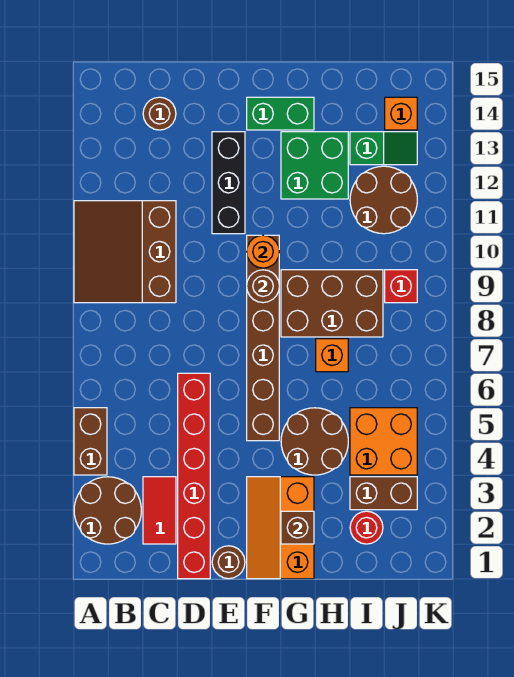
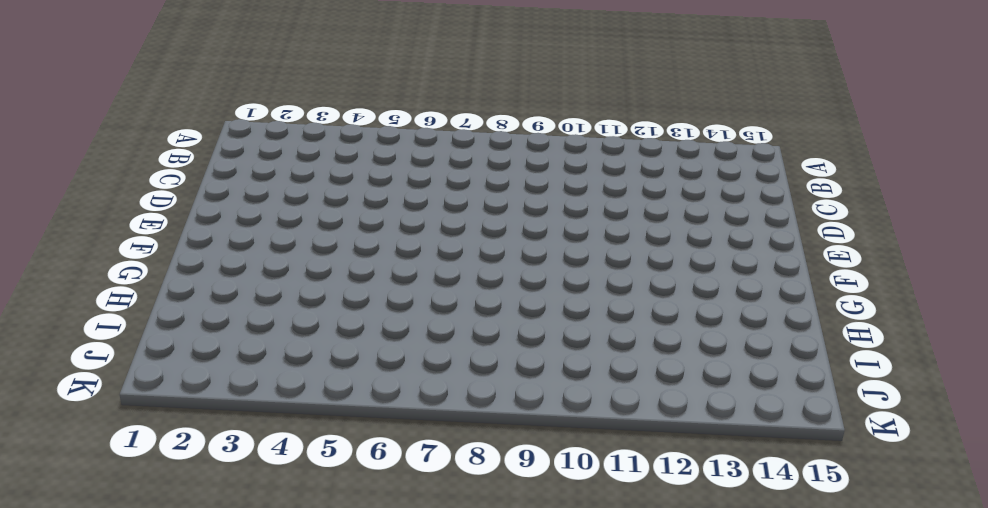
none -> brown round brick A2:B3 level 1
none -> brown brick A4:A5 level 1
none -> brown slope A9:C11 level 1 top C

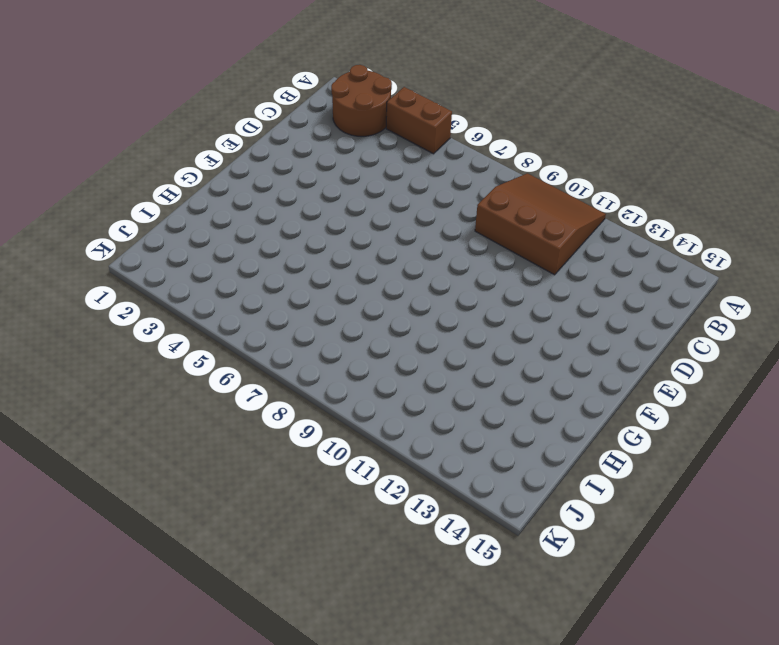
none -> red tile C2:C3 level 1
none -> brown round brick C14 level 1
none -> red brick D1:D6 level 1

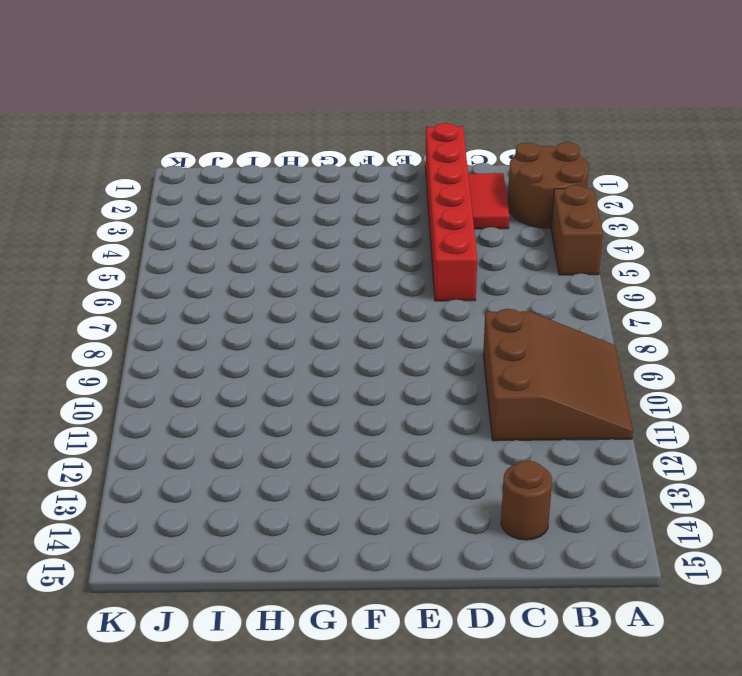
none -> brown round brick E1 level 1
none -> black brick E11:E13 level 1
none -> orange slope F1:G3 level 1 top G

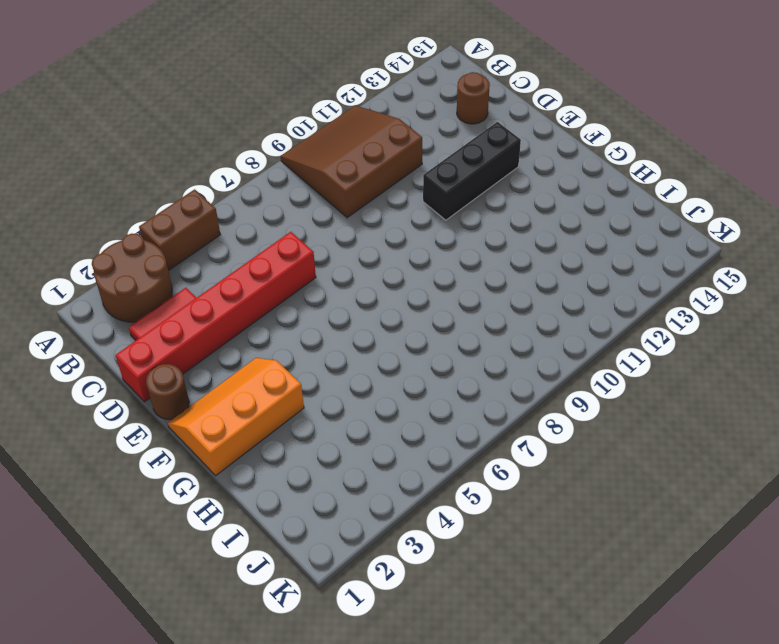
none -> brown brick F5:F10 level 1
none -> green brick F14:G14 level 1
none -> brown round brick G4:H5 level 1

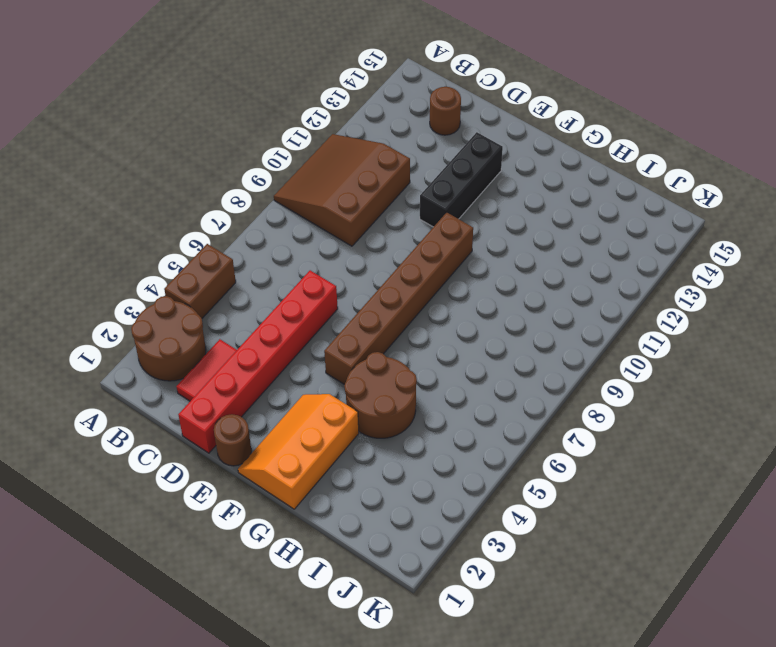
none -> green brick F14:G14 level 1
none -> brown brick G8:I9 level 1
none -> green brick G12:H13 level 1

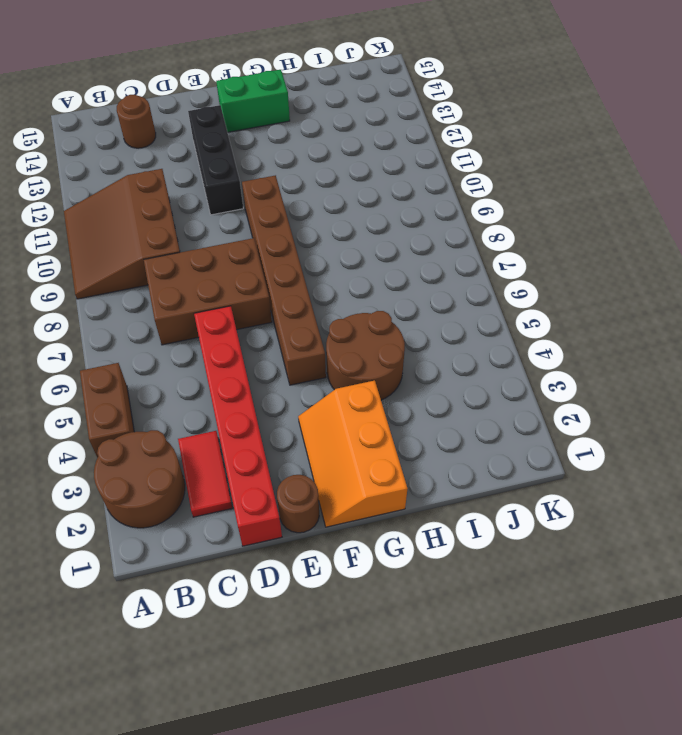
brown brick C7:E8 level 1 -> brown brick G8:I9 level 1
none -> green brick G12:H13 level 1
none -> orange brick H7 level 1
none -> red round brick I2 level 1

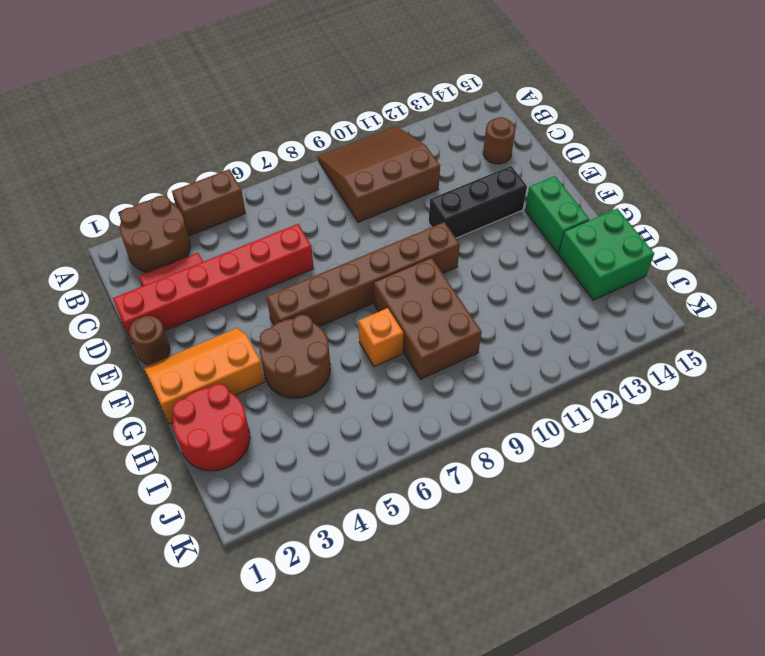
red round brick H1:I2 level 1 -> red round brick I2 level 1
green brick H14:I15 level 1 -> green brick G12:H13 level 1
none -> brown brick I3:J3 level 1
none -> orange brick I4:J5 level 1
none -> brown round brick I11:J12 level 1

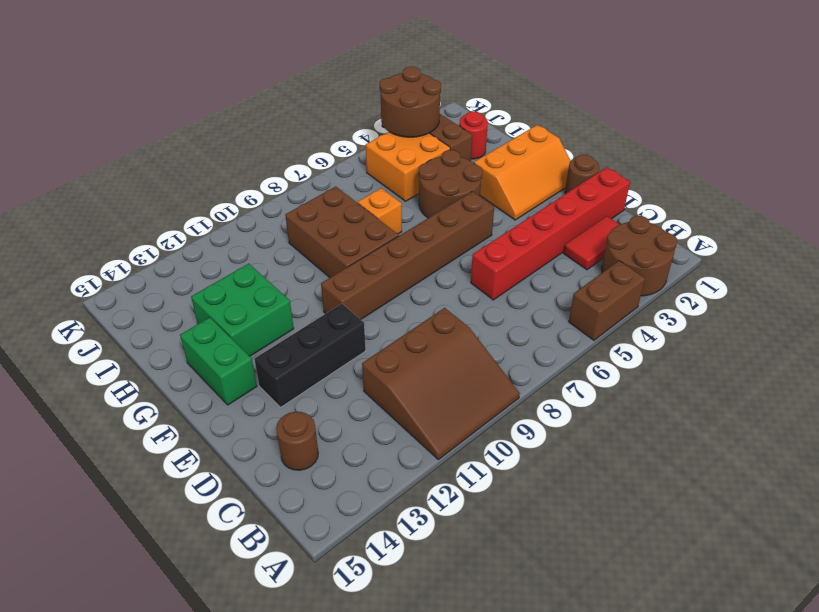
brown round brick J3:K4 level 2 -> brown round brick I11:J12 level 1
none -> green slope I13:J13 level 1 top I
none -> red brick J9 level 1
none -> orange brick J14 level 1

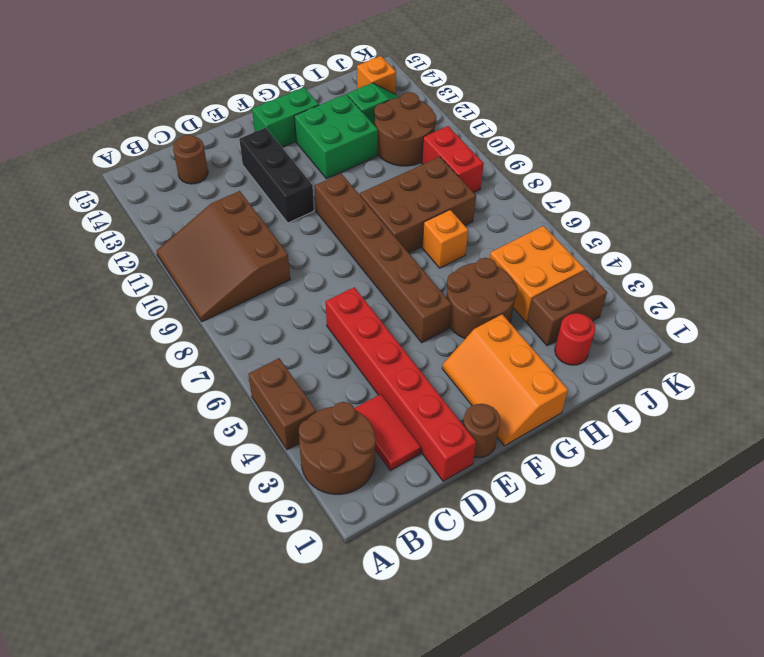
red brick J9:J10 level 1 -> red brick J9 level 1
none -> brown round brick F9 level 2
none -> orange round brick F10 level 2
none -> brown brick G2 level 2

